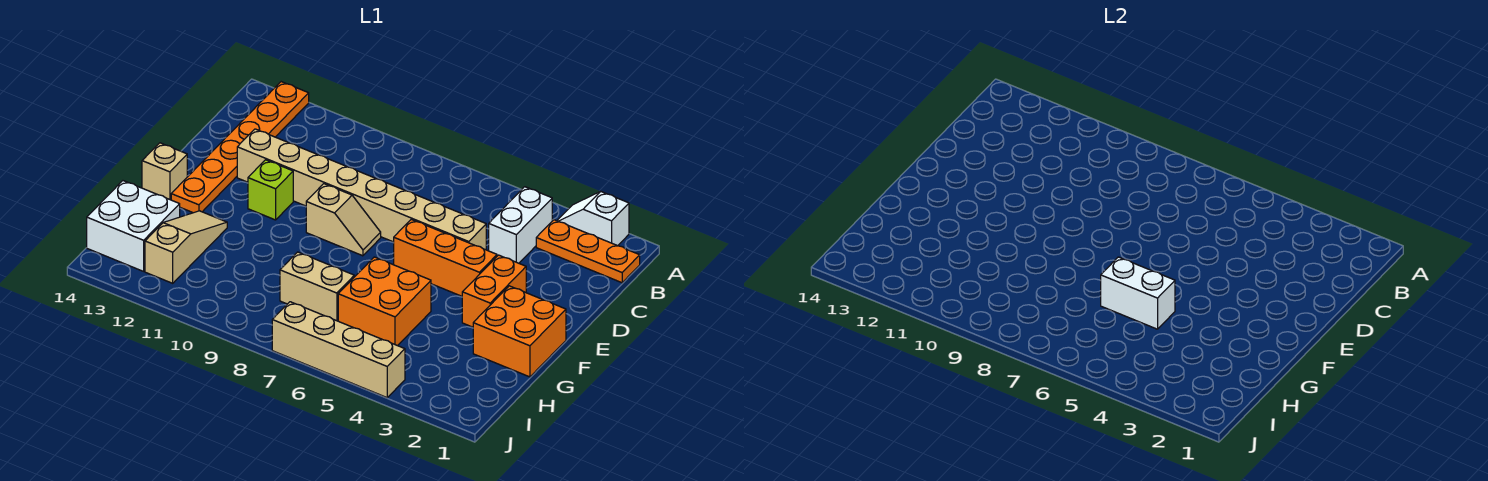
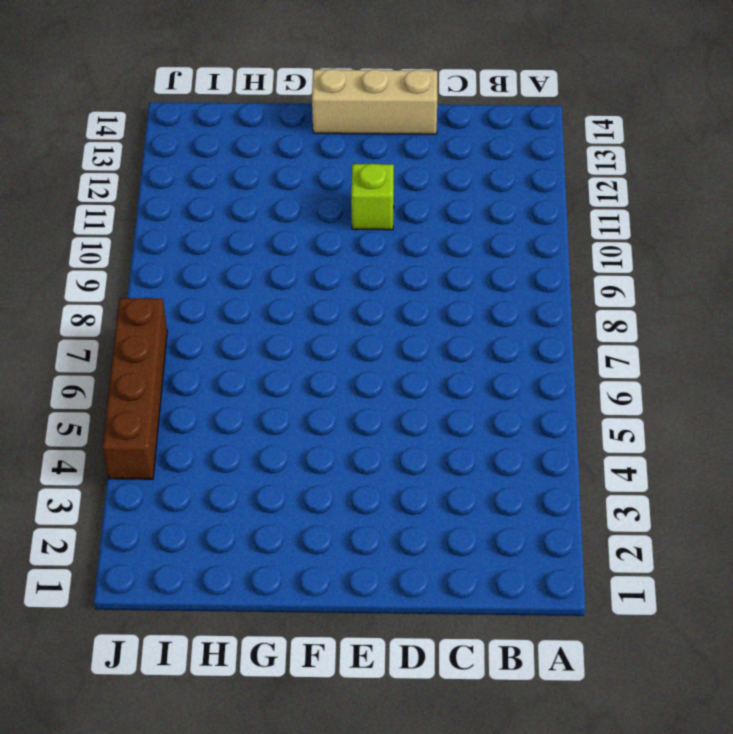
tan brick D14:F14 level 1 -> tan brick F14 level 1
brown brick J4:J7 level 1 -> tan brick J4:J7 level 1
none -> white slope A2:A3 level 1 top 2
none -> orange plate A13:F13 level 1
none -> orange plate B1:B3 level 1

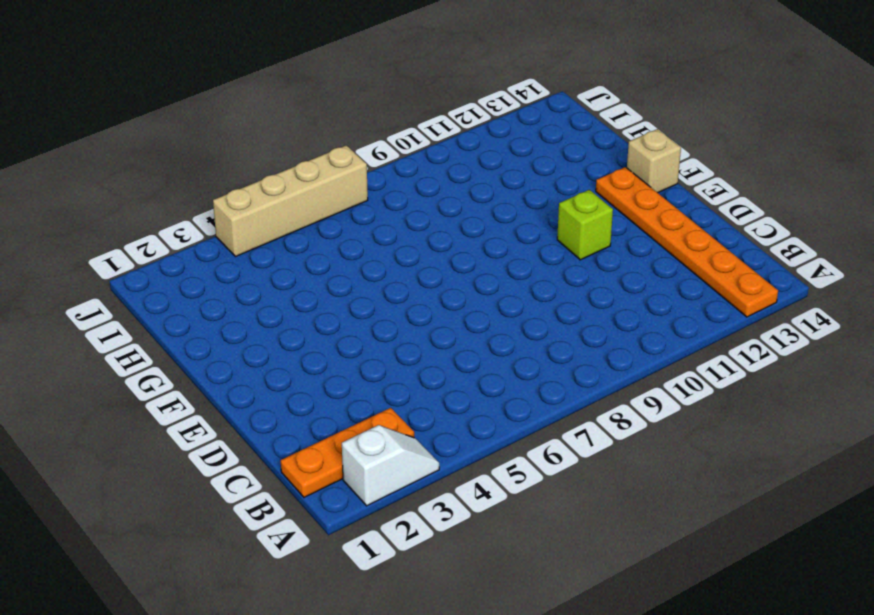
none -> white brick B4:C4 level 1
none -> tan brick D5:D12 level 1
none -> orange brick E3:F3 level 1

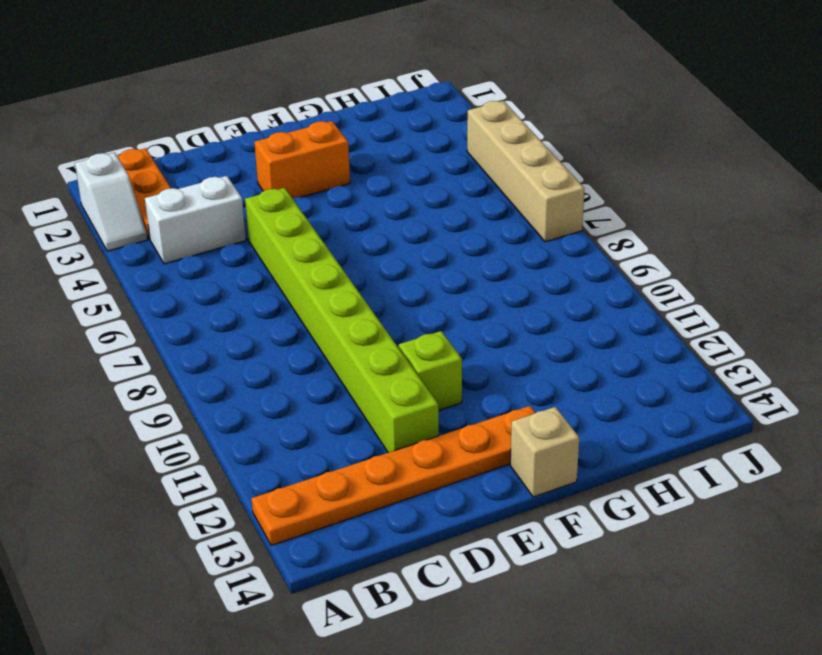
lime brick D5:D12 level 1 -> tan brick D5:D12 level 1
none -> orange brick E4:E6 level 1
none -> tan slope E8:E9 level 1 top 9
none -> orange brick F1:G2 level 1

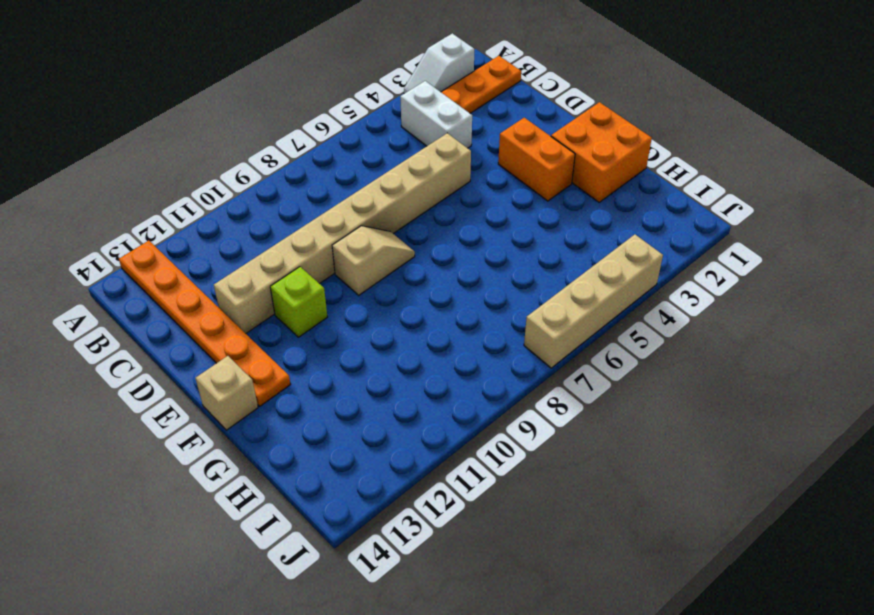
none -> orange brick E4:E6 level 1
none -> orange brick G5:H6 level 1
none -> tan slope G12:I12 level 1 top I

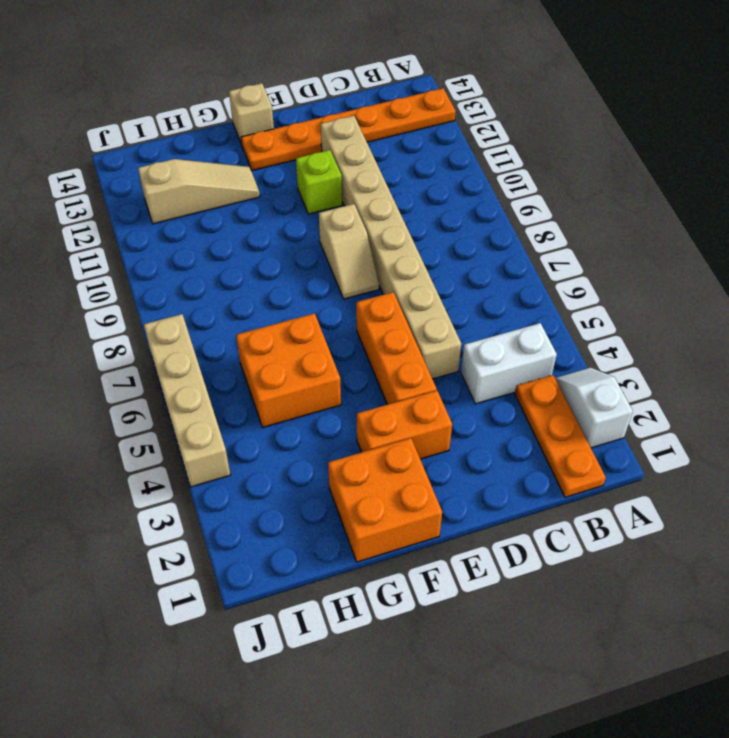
none -> tan brick H7:H8 level 1
none -> white brick H13:I14 level 1
none -> white brick G5:G6 level 2

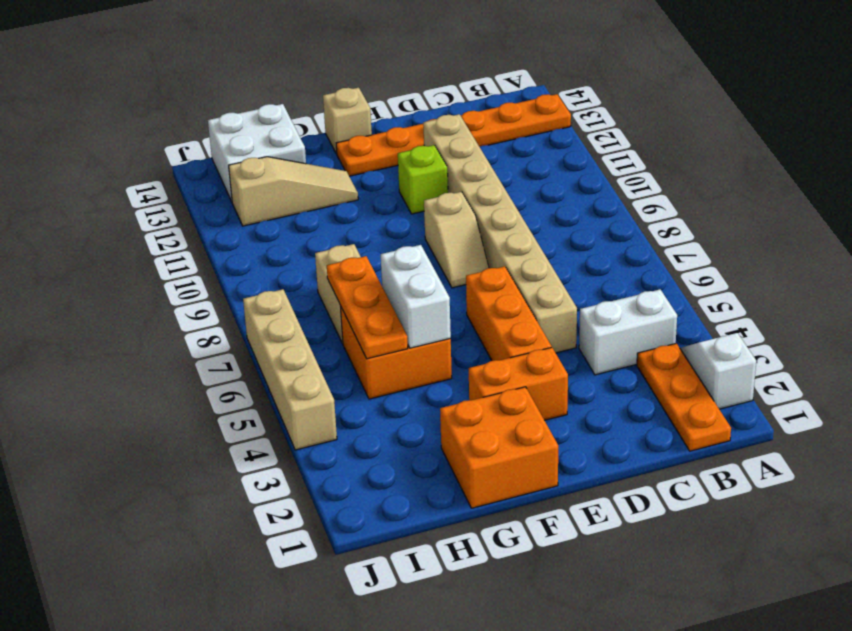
orange plate H5:H7 level 2 -> none

